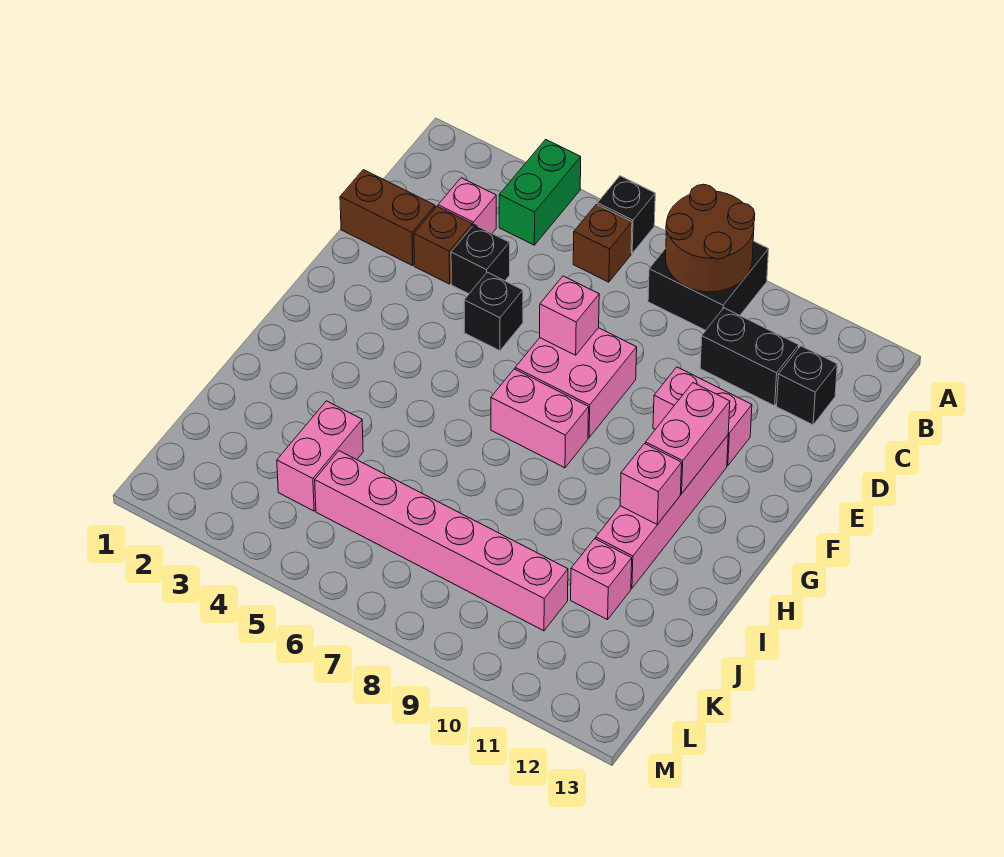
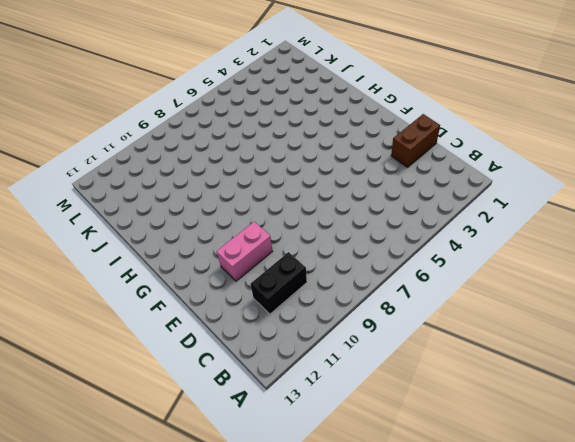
none -> green brick A4:B4 level 1
none -> black brick A6 level 1
none -> black brick A8:B9 level 1

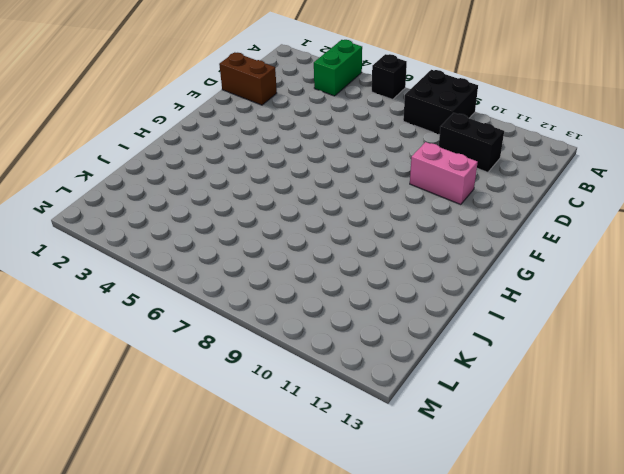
none -> brown brick B6 level 1
none -> pink brick C3 level 1
none -> black brick C12 level 1

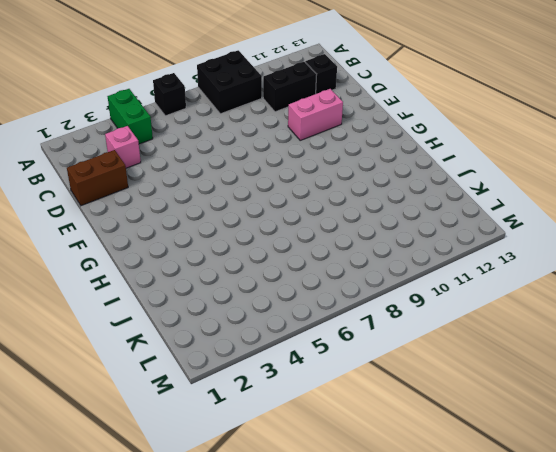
none -> brown brick B6 level 1
none -> brown brick D3 level 1
none -> black brick D4 level 1

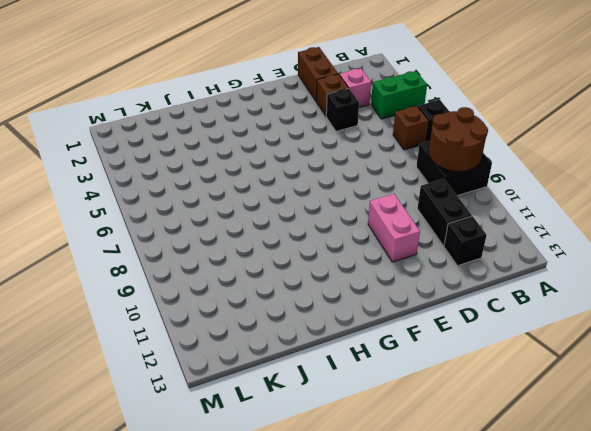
none -> black brick E5 level 1
none -> pink brick E7:F8 level 1
none -> pink brick F11:I11 level 1

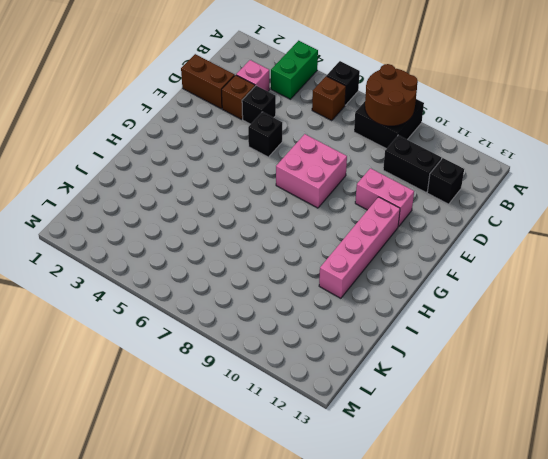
none -> pink brick G7:G8 level 1
none -> pink brick J4:K4 level 1
none -> pink brick J11 level 1

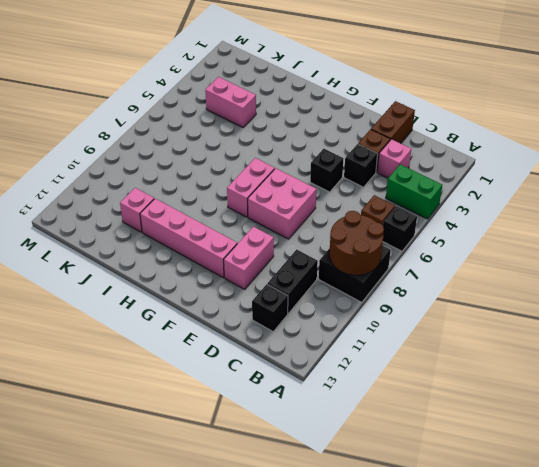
none -> pink brick K5:K10 level 1
none -> pink brick E7 level 2
none -> pink brick F11:G11 level 2

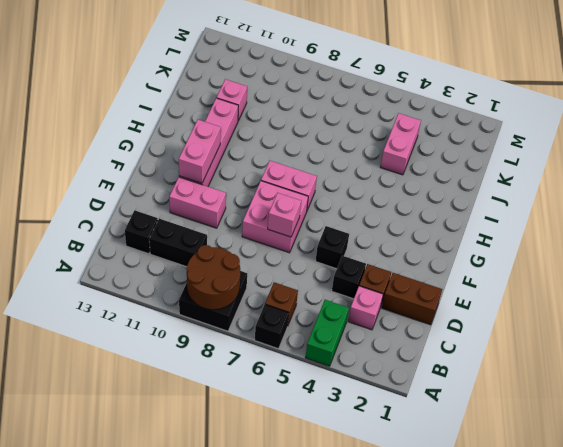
none -> pink brick K5:K10 level 1
none -> pink brick H11 level 2

